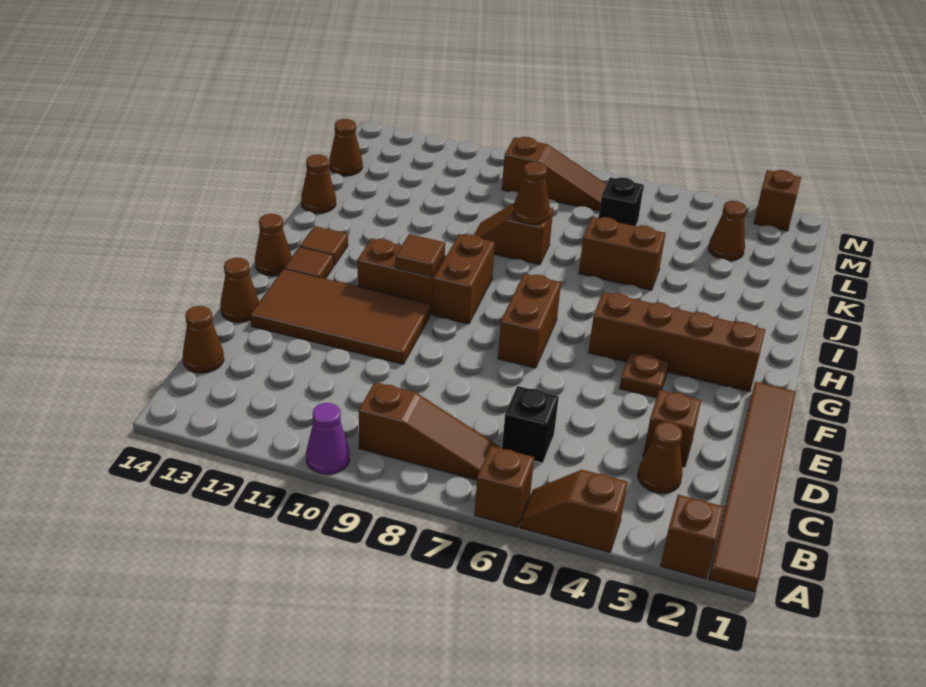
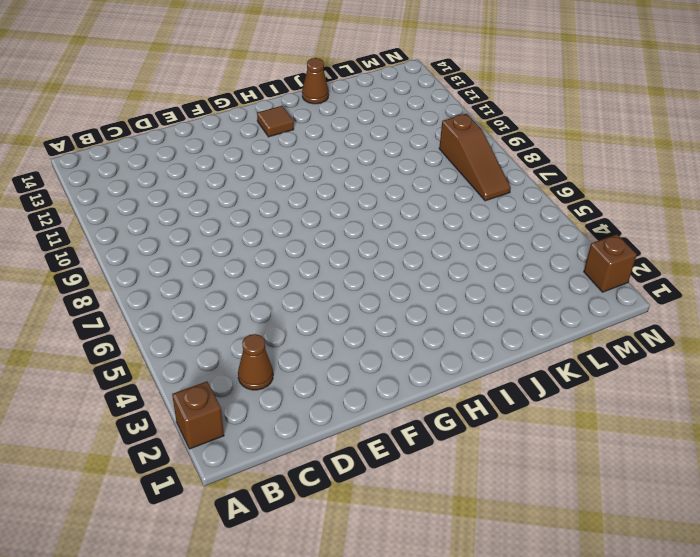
none -> brown tile A1:F1 level 1
none -> brown slope A4:A5 level 1 top 4
none -> brown brick A6 level 1
none -> purple cone A10 level 1

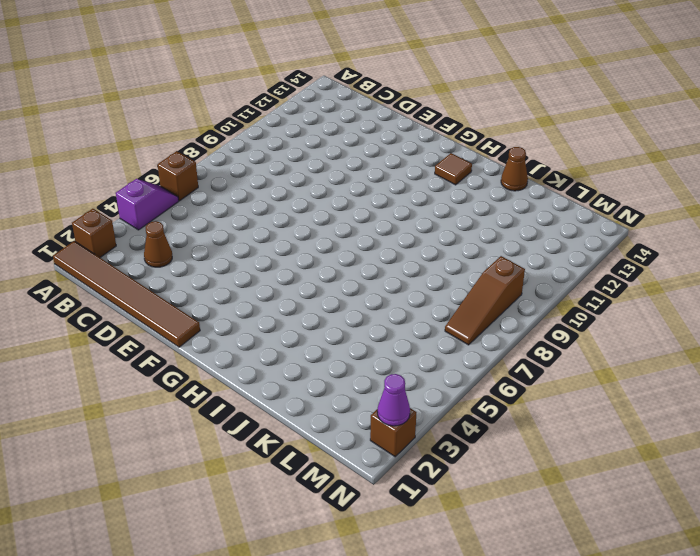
purple slope A4:A5 level 1 top 4 -> brown slope A4:A5 level 1 top 4
purple cone N2 level 2 -> purple cone A10 level 1
none -> brown slope B7:B9 level 1 top 9
none -> black brick C6 level 1
none -> brown cone C14 level 1
none -> brown brick D3 level 1

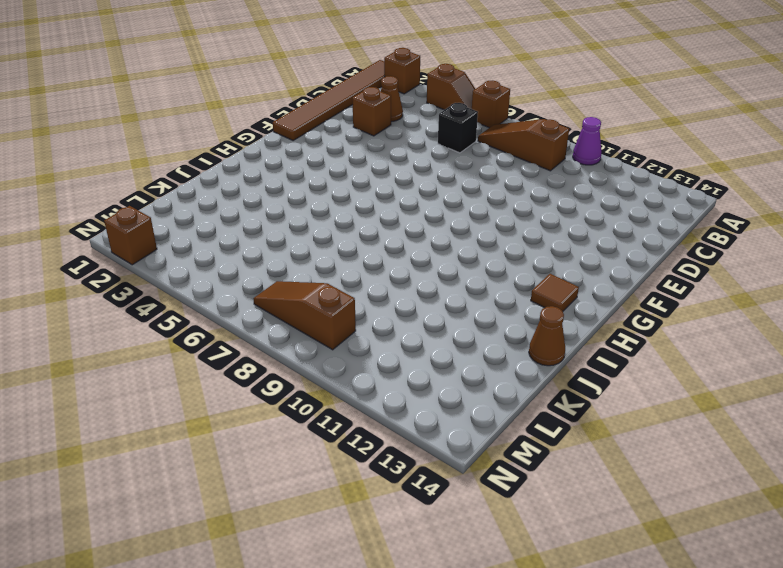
none -> brown cone C14 level 1
none -> brown tile E10:F13 level 1
none -> brown cone E14 level 1
none -> brown plate F4 level 1

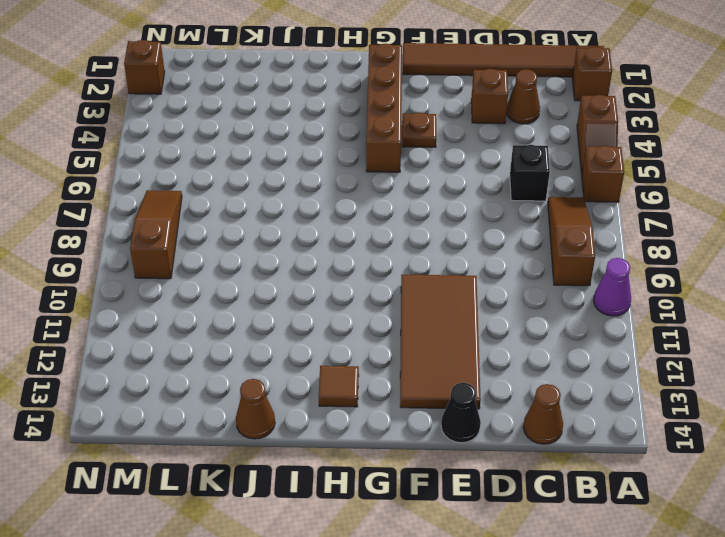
black cone E14 level 1 -> brown cone E14 level 1
none -> brown brick F7:G7 level 1
none -> brown brick G9:H9 level 1
none -> brown brick G10:G11 level 1
none -> brown tile G13 level 1

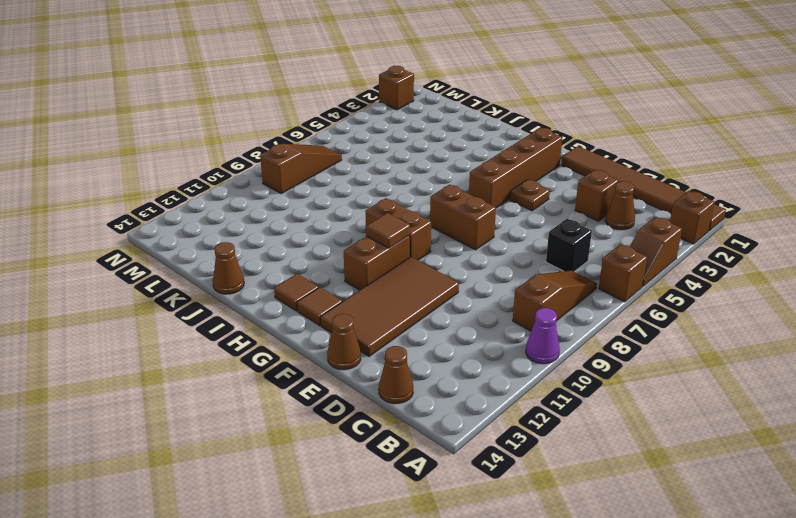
none -> brown cone G14 level 1
none -> brown brick J5:J6 level 1
none -> brown slope J8:J9 level 1 top 8
none -> brown cone L3 level 1

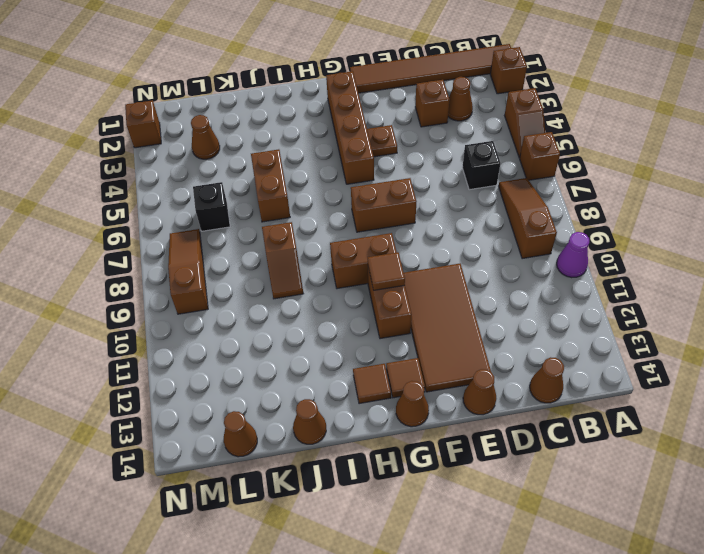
none -> brown cone J8 level 2

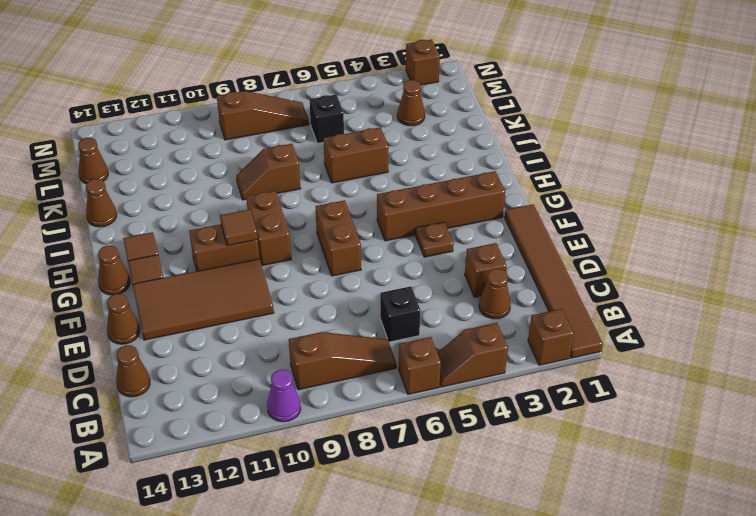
none -> brown cone J8 level 2

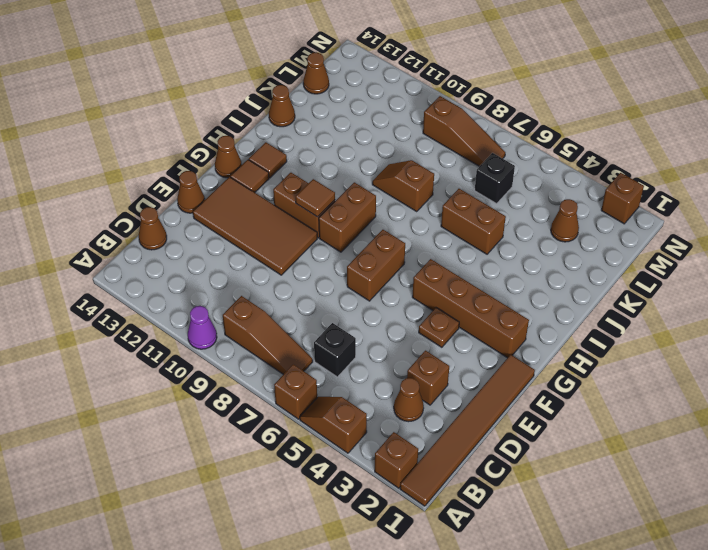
none -> brown cone J8 level 2

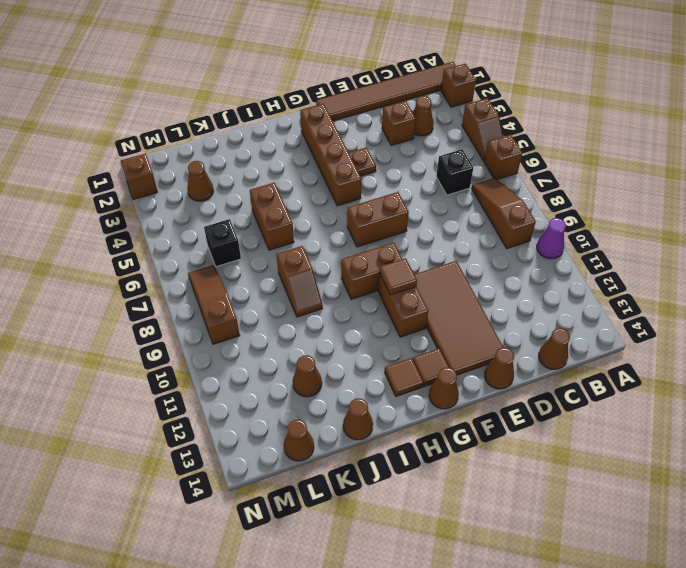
brown cone K12 level 1 -> brown cone J8 level 2

